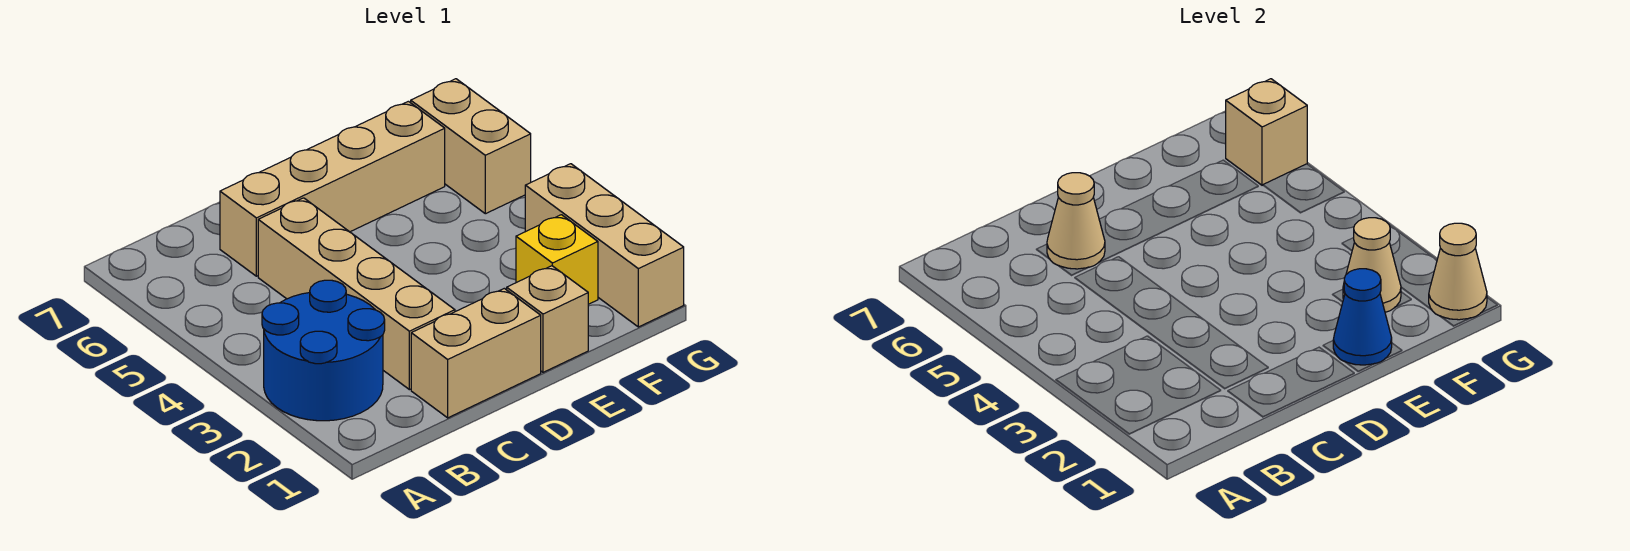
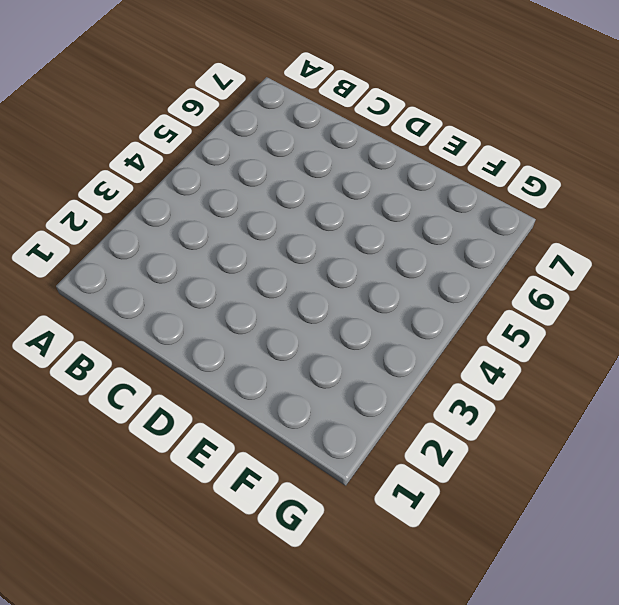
none -> blue round brick A2:B3 level 1
none -> tan brick C1:D1 level 1
none -> tan brick C2:C5 level 1

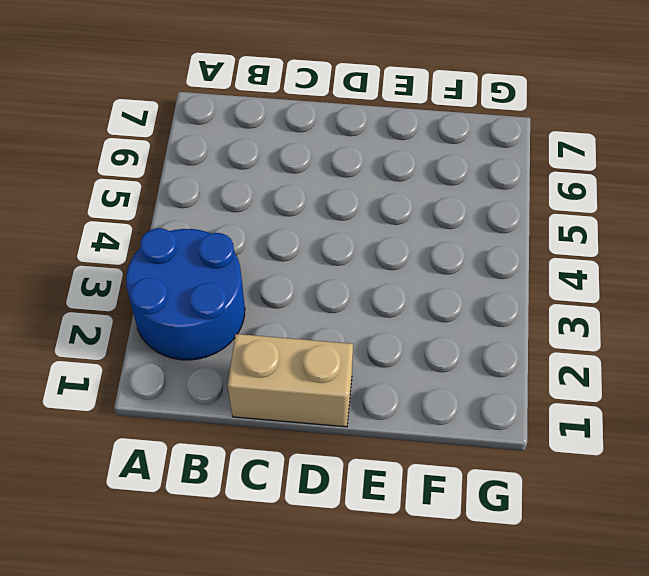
none -> tan brick C2:C5 level 1
none -> tan brick C6:F6 level 1
none -> tan brick E1 level 1

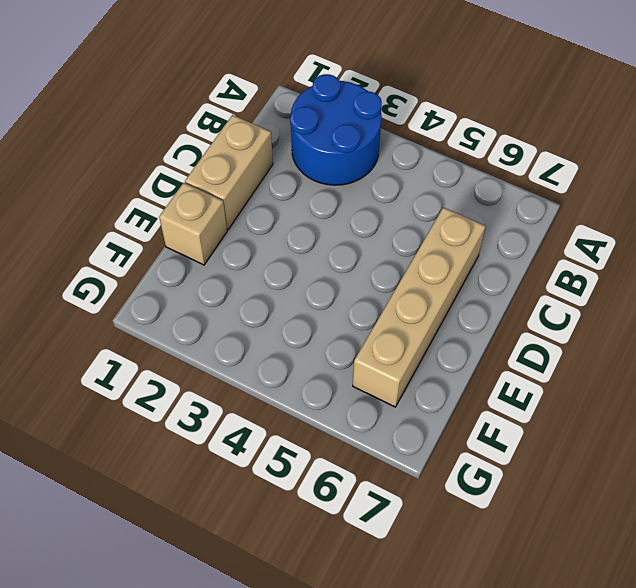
none -> tan brick C2:C5 level 1
none -> yellow brick F2 level 1
none -> tan brick G1:G3 level 1

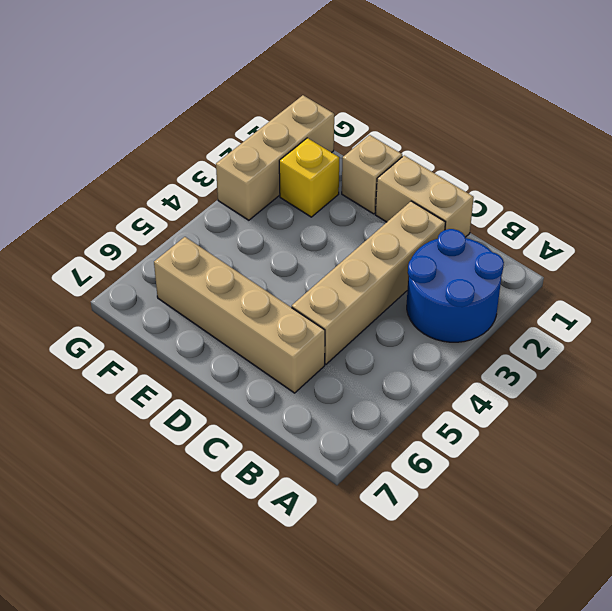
none -> tan brick G5:G6 level 1
none -> tan cone C6 level 2
none -> blue cone E1 level 2

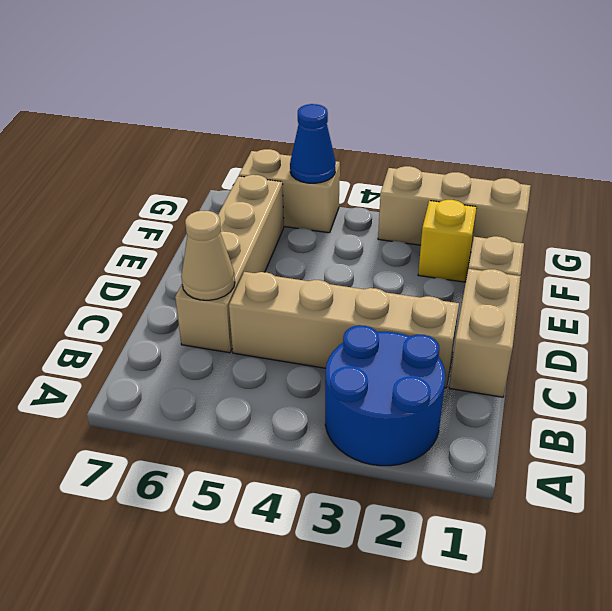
blue cone G5 level 2 -> blue cone E1 level 2
none -> tan cone F2 level 2
none -> tan cone G1 level 2
none -> tan brick G6 level 2

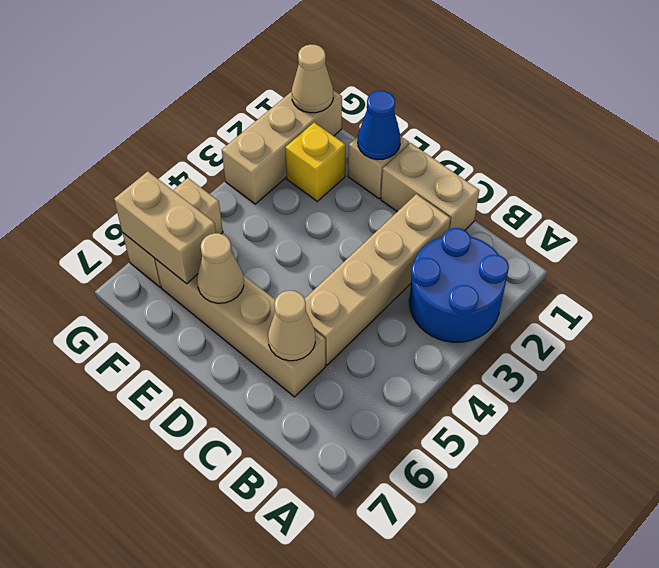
tan cone E6 level 2 -> tan cone F2 level 2
tan brick F6:G6 level 2 -> tan brick G6 level 2

